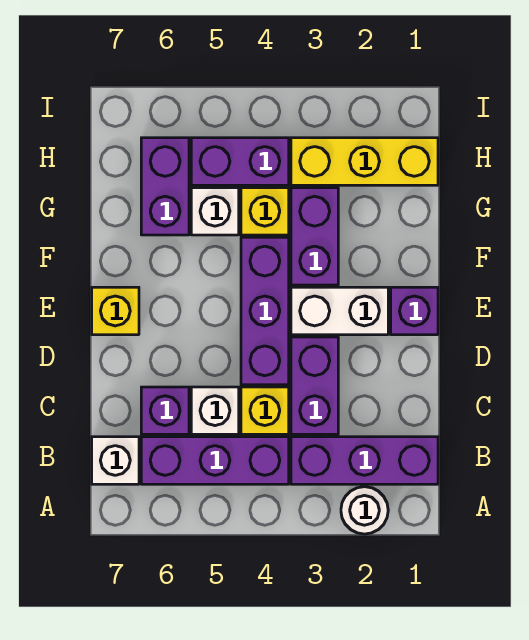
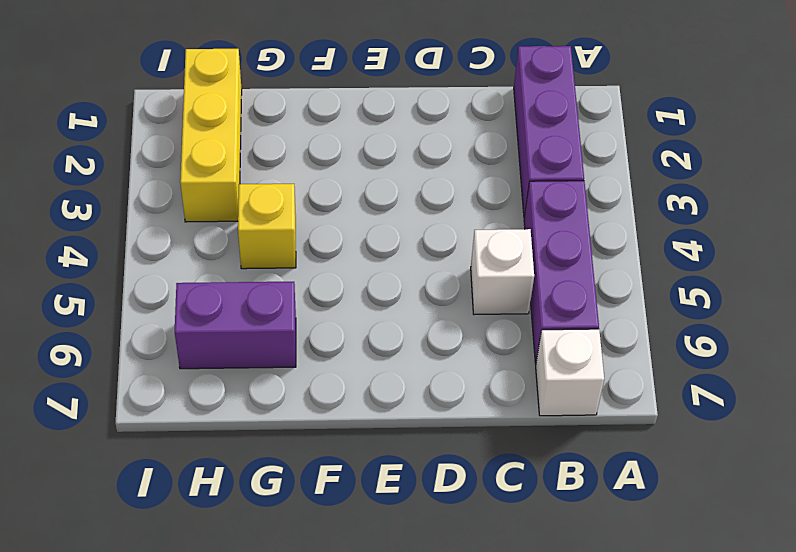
none -> white round brick A2 level 1
none -> purple brick C3:D3 level 1
none -> yellow brick C4 level 1

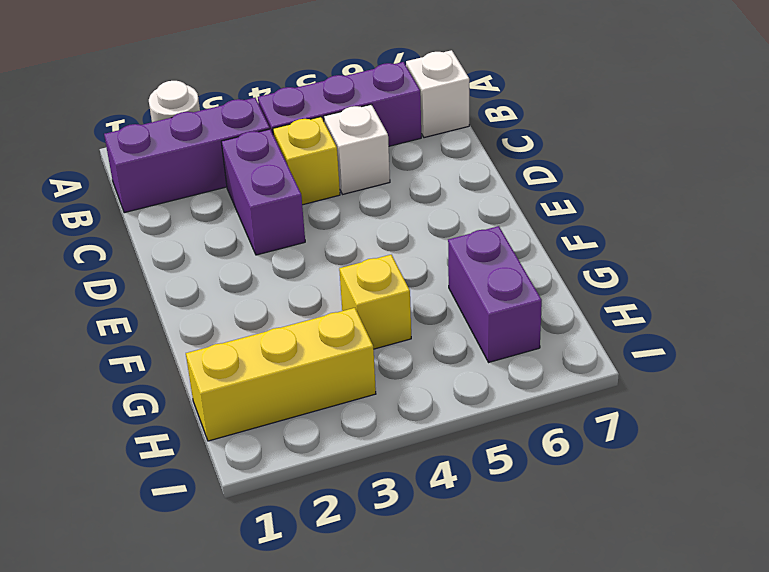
none -> purple brick C6 level 1
none -> purple brick D4:F4 level 1
none -> purple brick E1 level 1

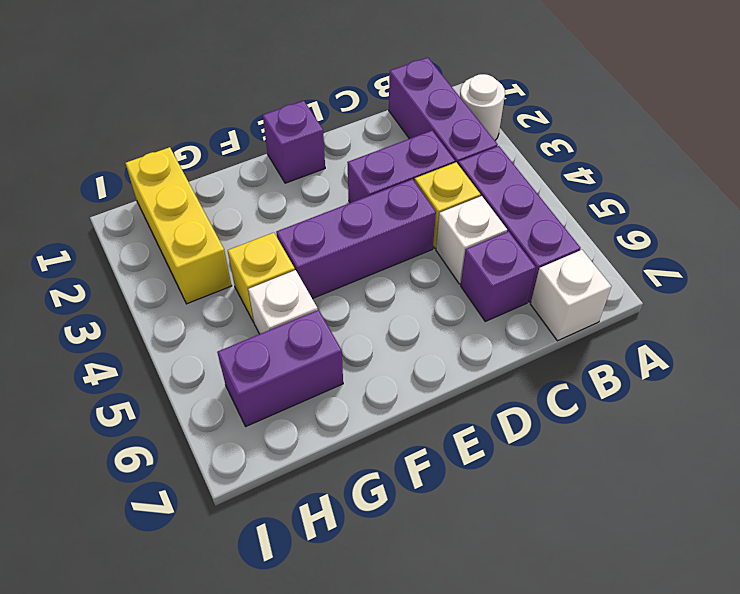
none -> white brick E2:E3 level 1
none -> yellow brick E7 level 1
none -> purple brick F3:G3 level 1

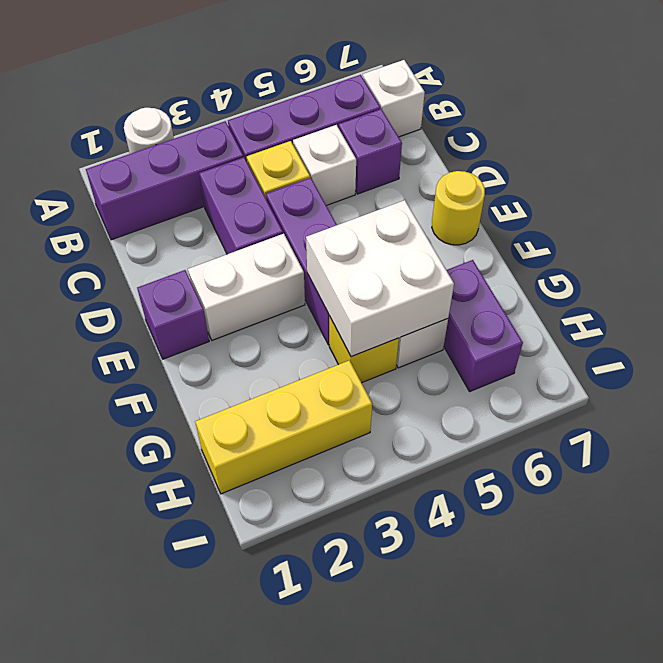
yellow round brick E7 level 1 -> yellow brick E7 level 1
white brick F4:G5 level 2 -> none
none -> purple brick F3:G3 level 1
none -> purple brick H4:H5 level 1

